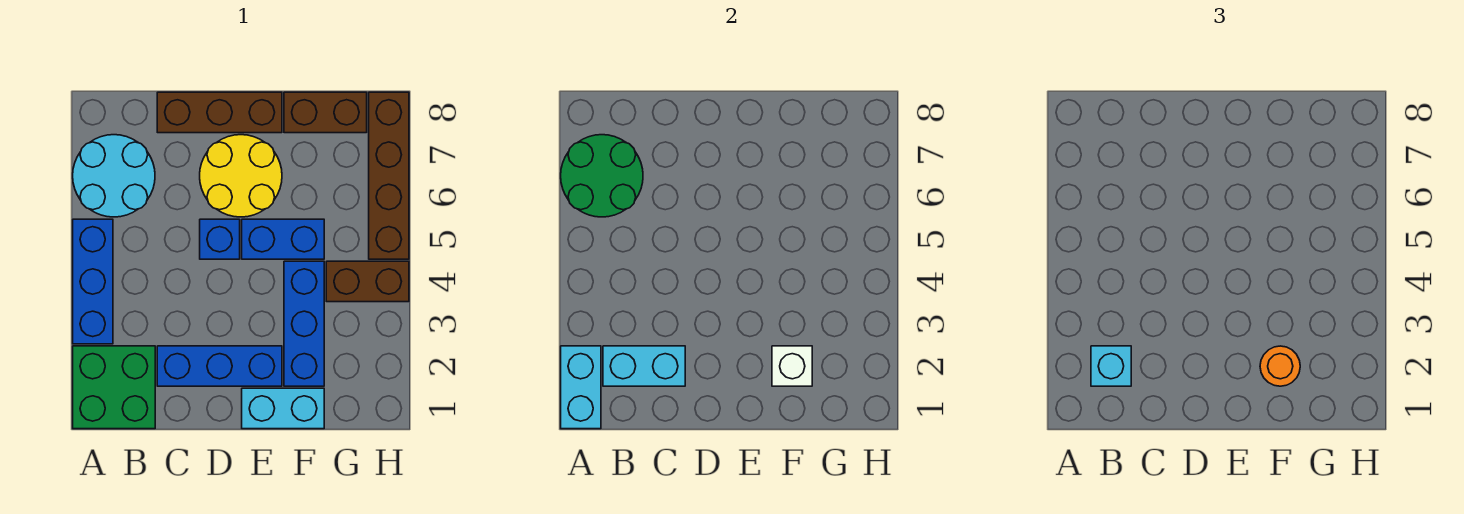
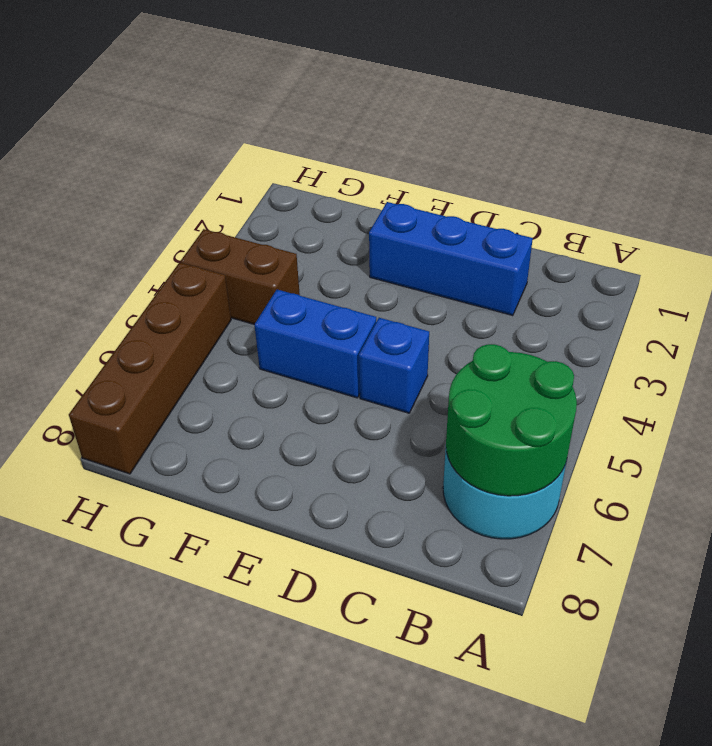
none -> green brick A1:B2 level 1
none -> blue brick A3:A5 level 1
none -> brown brick C8:E8 level 1

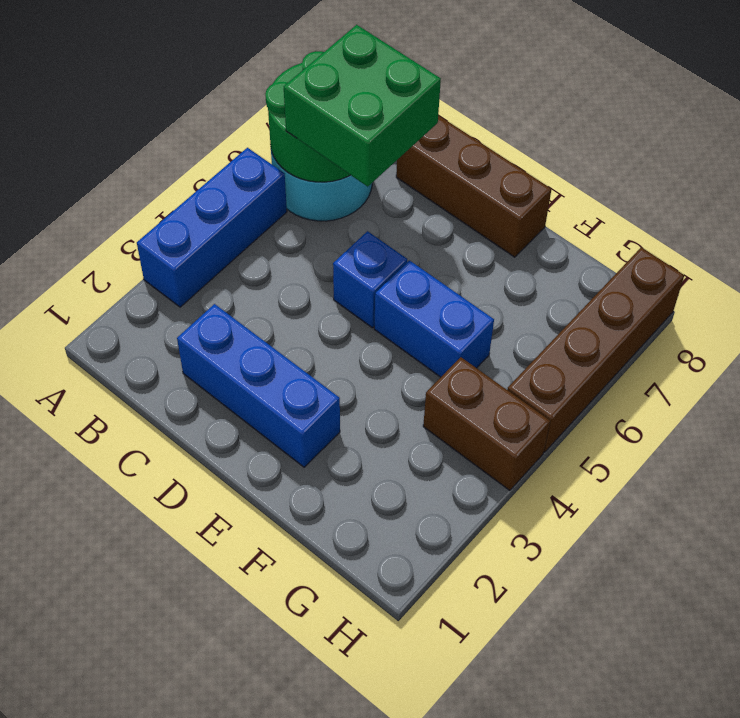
green brick B6:C7 level 3 -> green brick A1:B2 level 1
none -> yellow round brick D6:E7 level 1
none -> cyan brick E1:F1 level 1
none -> blue brick F2:F4 level 1

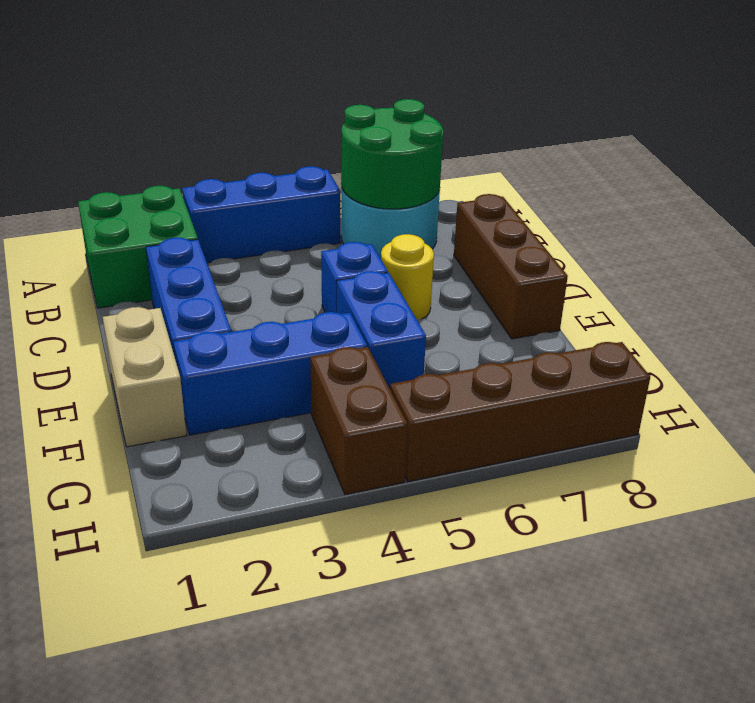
yellow round brick D6 level 1 -> yellow round brick D6:E7 level 1
tan brick E1:F1 level 1 -> cyan brick E1:F1 level 1
none -> brown brick F8:G8 level 1
none -> cyan brick A1:A2 level 2
none -> cyan brick B2:C2 level 2

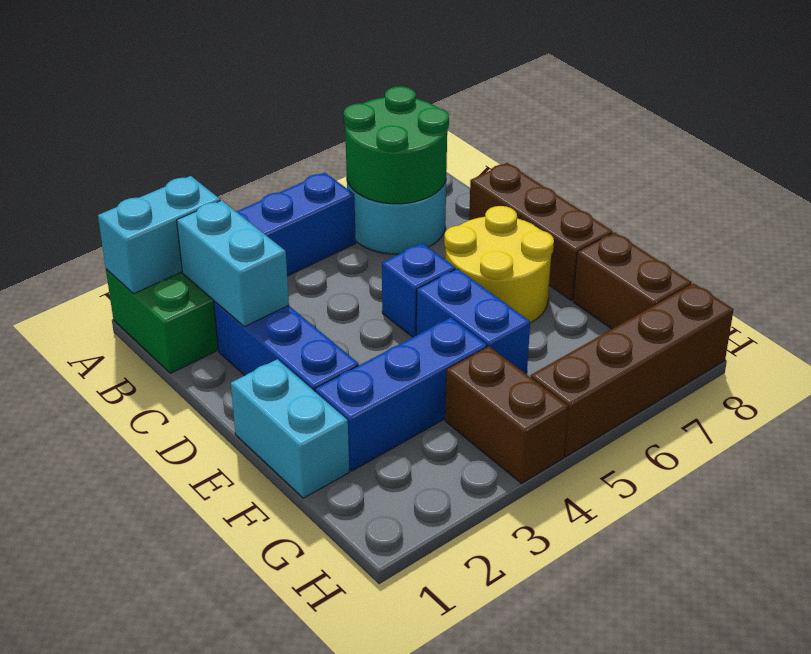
none -> white brick F2 level 2
none -> cyan brick B2 level 3
none -> orange round brick F2 level 3

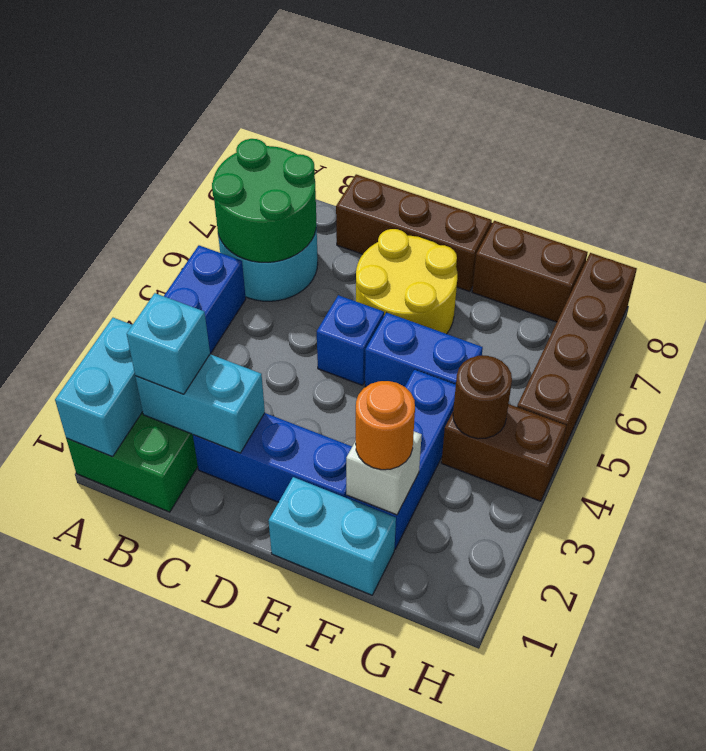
brown round brick G4 level 2 -> none

